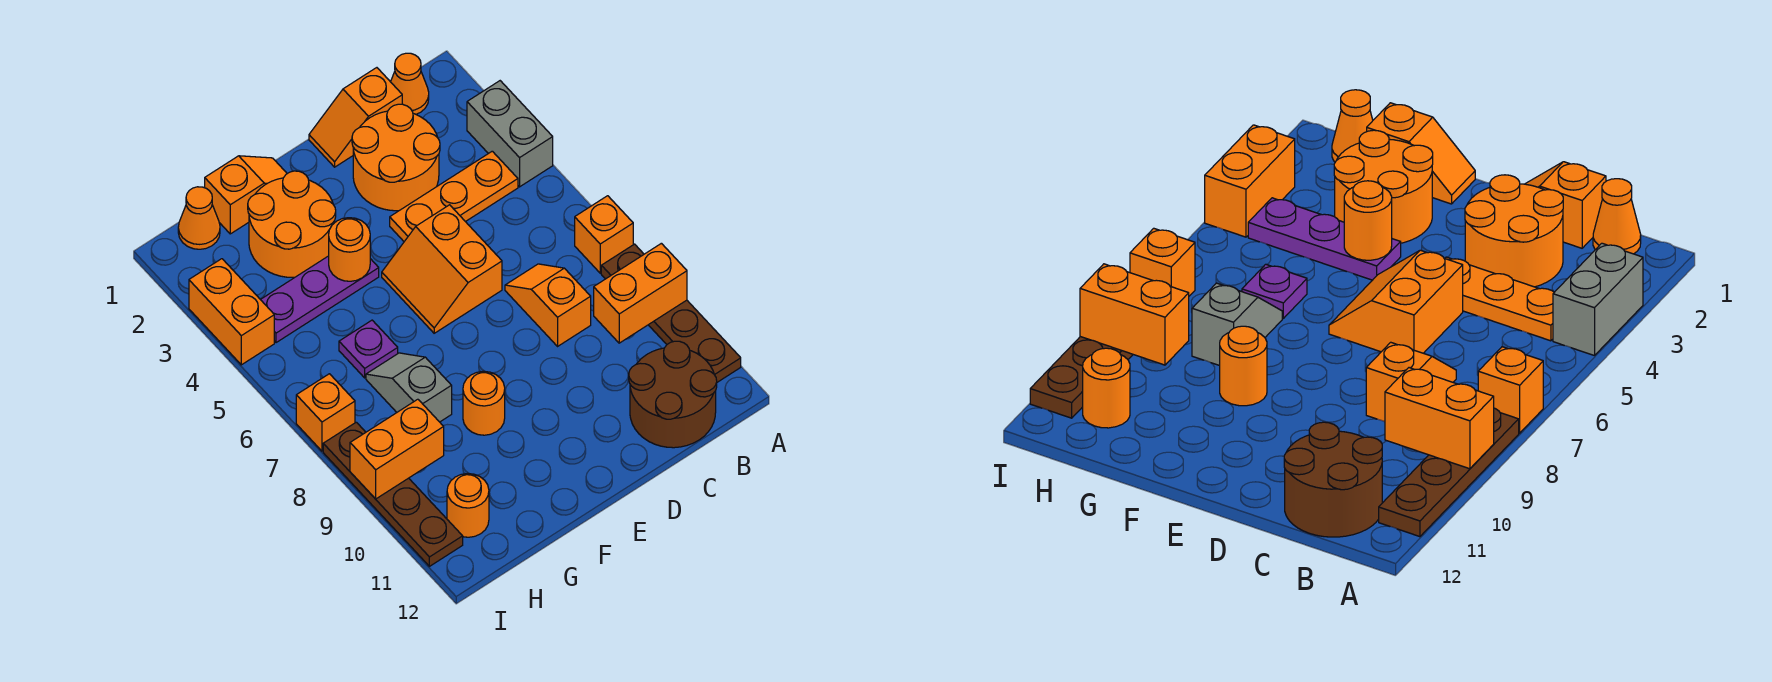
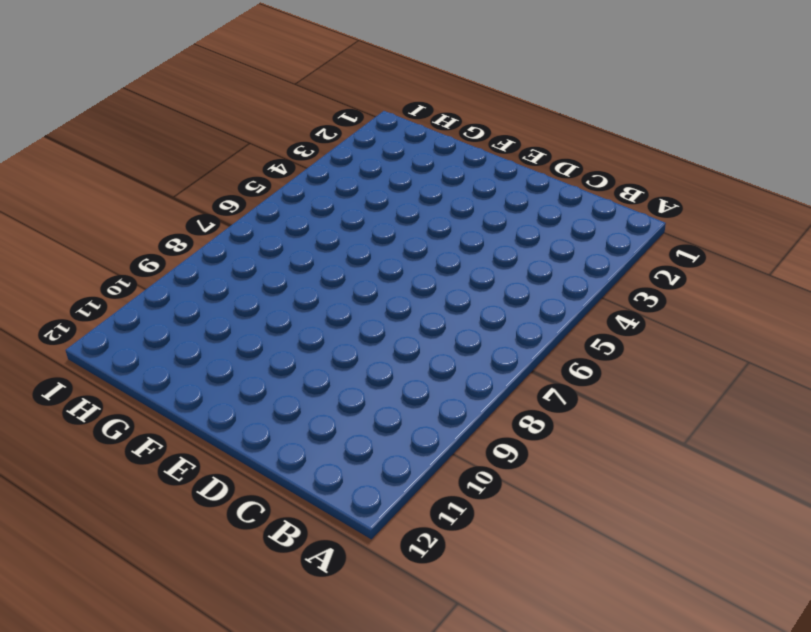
none -> grey brick A3:A4 level 1
none -> orange brick A7 level 1
none -> brown plate A8:A11 level 1

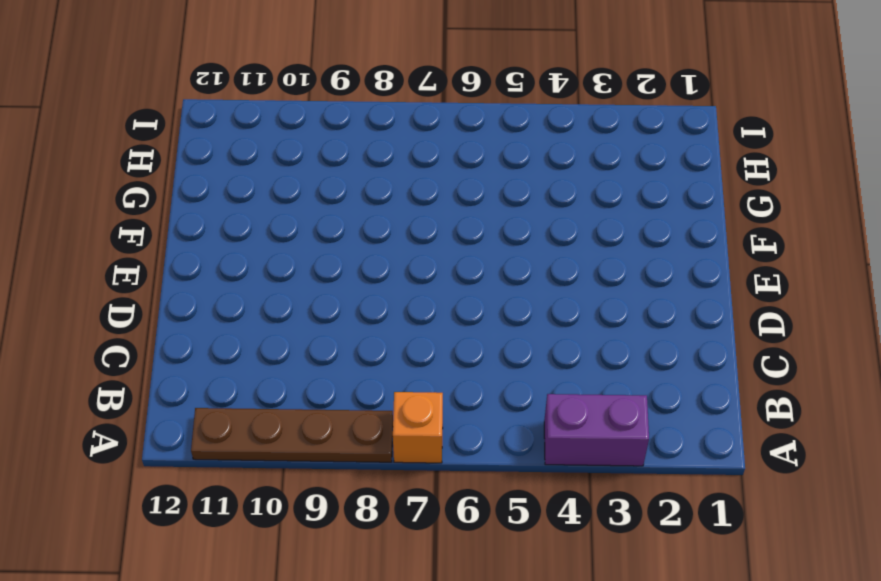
purple brick A3:A4 level 1 -> grey brick A3:A4 level 1
none -> orange cone B1 level 1
none -> orange plate B4:D4 level 1
none -> brown round brick B11:C12 level 1

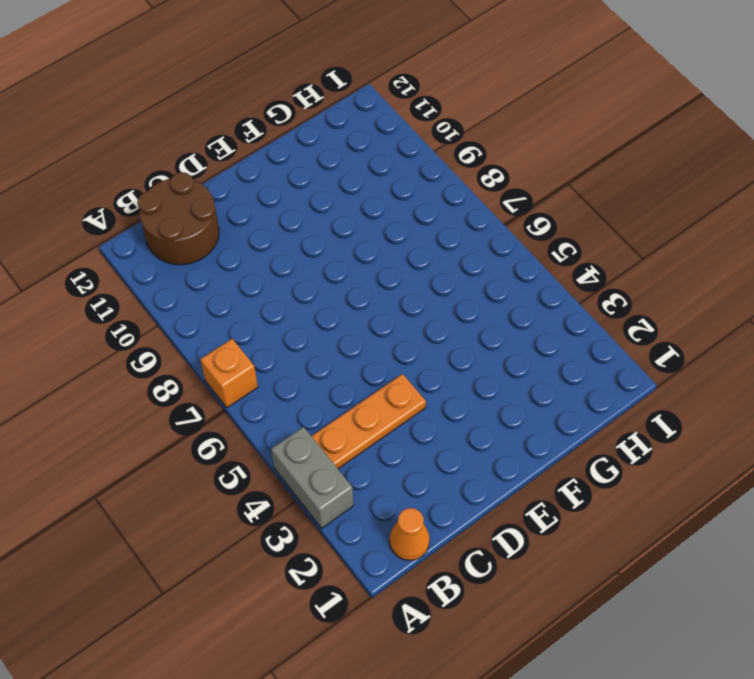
none -> brown plate A8:A11 level 1
none -> orange slope C1:D1 level 1 top C
none -> orange round brick C2:D3 level 1

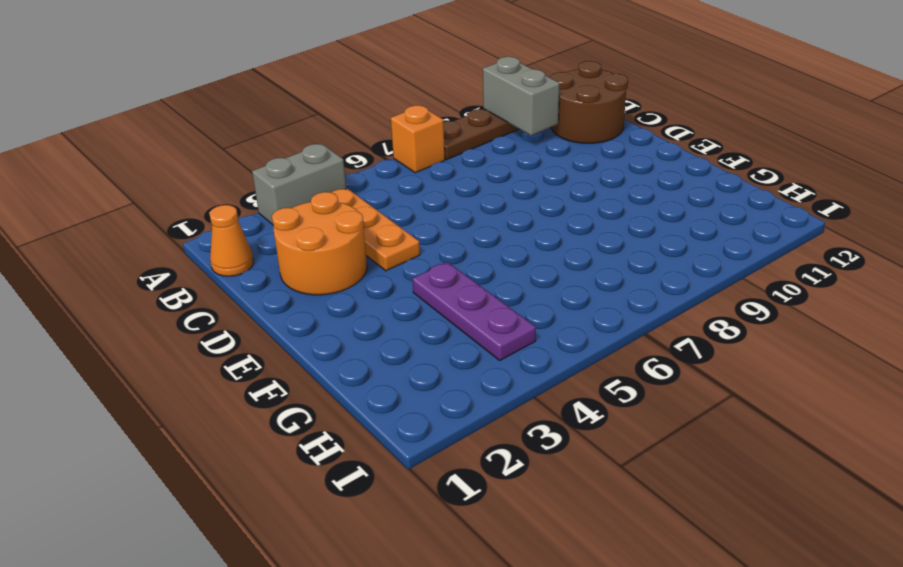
grey brick A10:B10 level 2 -> none
none -> orange slope C1:D1 level 1 top C
none -> orange slope C7:C8 level 1 top 8
none -> orange slope D5:E6 level 1 top D

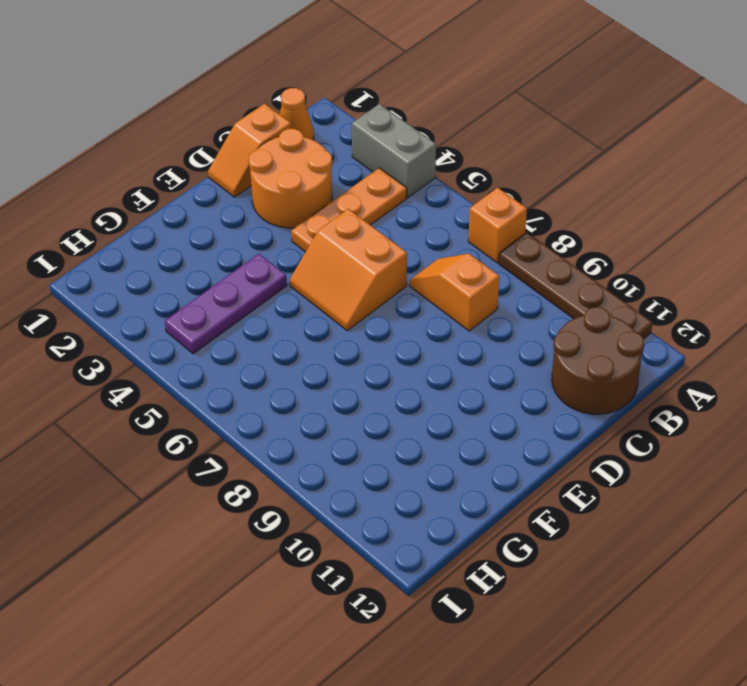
none -> orange slope F1:G1 level 1 top G
none -> orange round brick F2:G3 level 1
none -> orange round brick F9 level 1

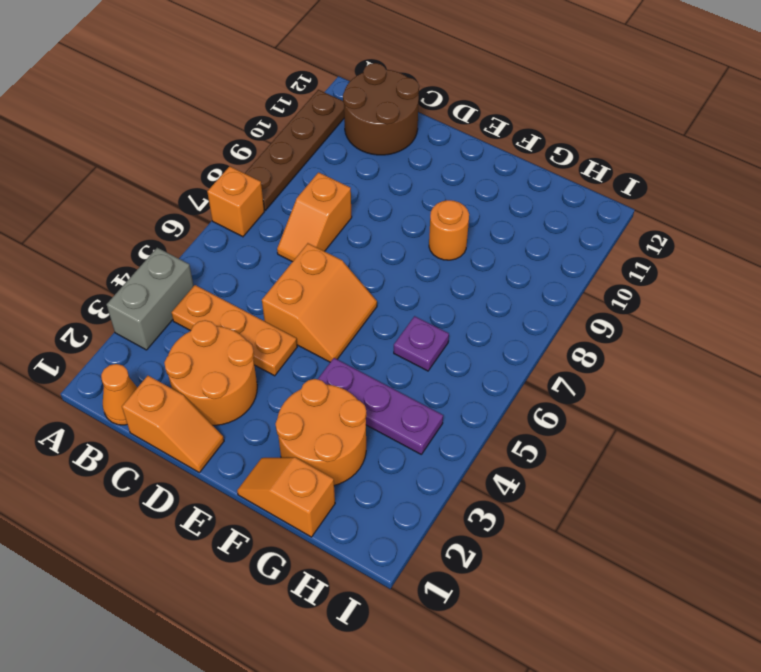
none -> grey slope G7:G8 level 1 top 8
none -> orange cone H1 level 1
none -> orange round brick H11 level 1

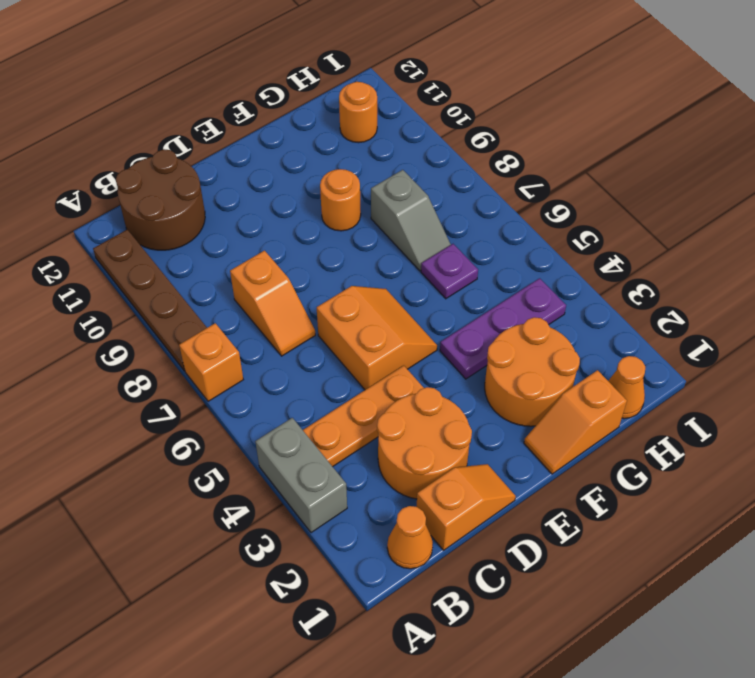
none -> orange brick I3:I4 level 1
none -> orange brick I7 level 1
none -> brown plate I8:I11 level 1

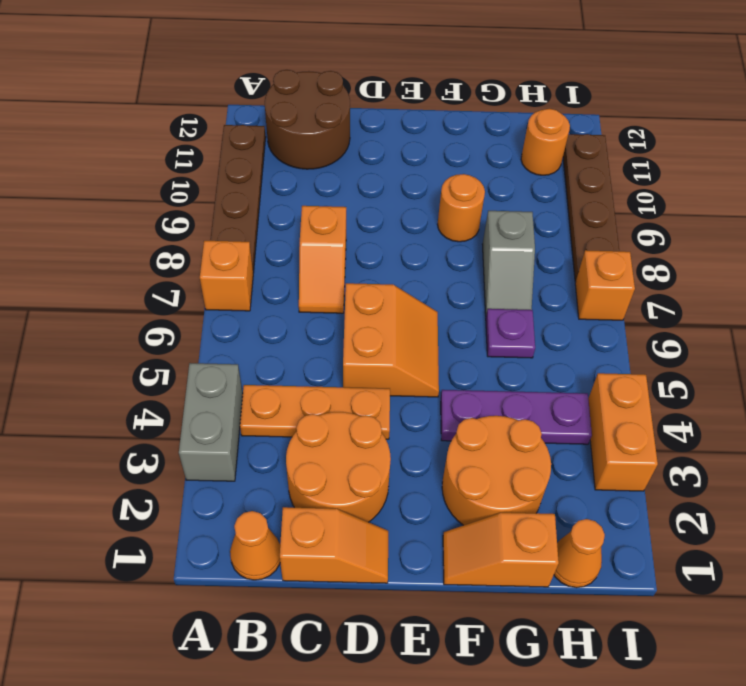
none -> orange brick A9:B9 level 2
none -> orange round brick F4 level 2
none -> orange brick H9:I9 level 2

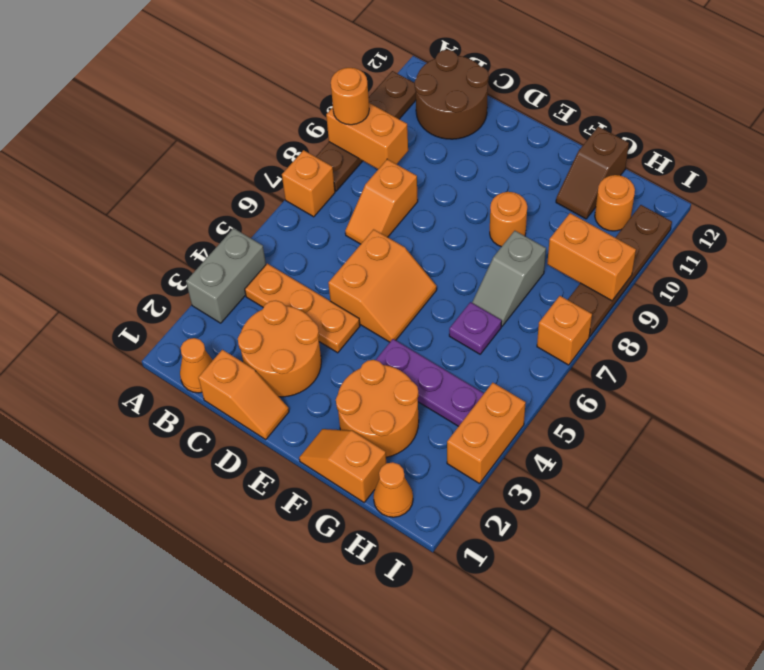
orange round brick A9 level 3 -> orange round brick F4 level 2
brown slope G11:G12 level 1 top 12 -> none

